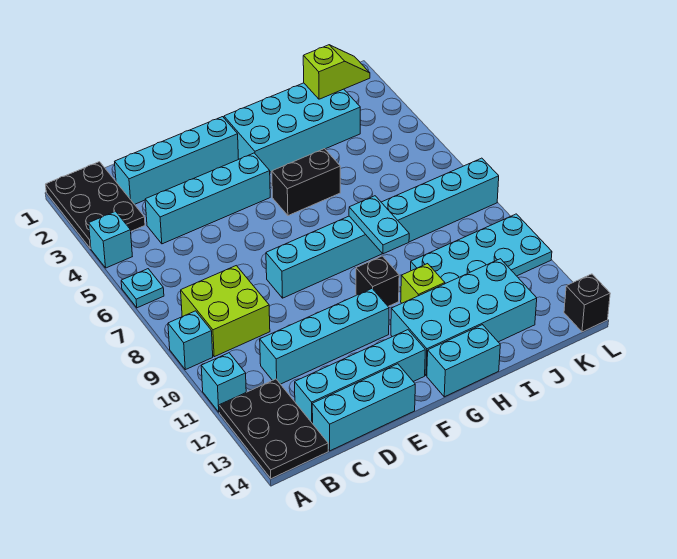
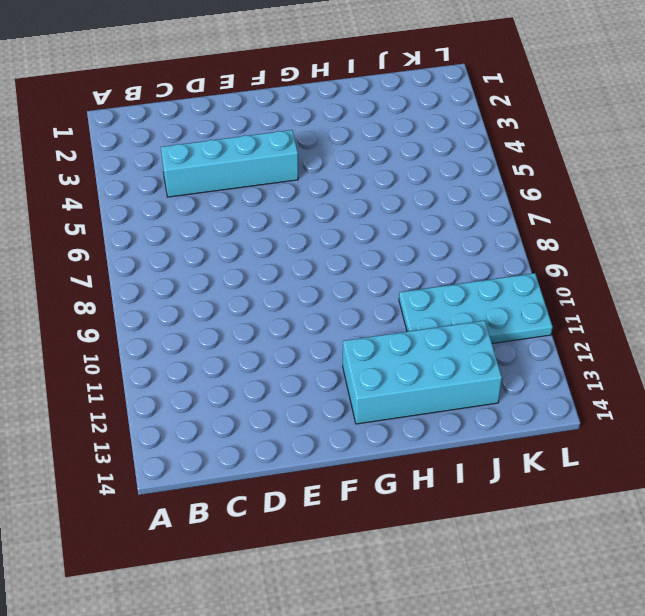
none -> black plate A1:B3 level 1
none -> cyan brick A4 level 1
none -> cyan plate A6 level 1

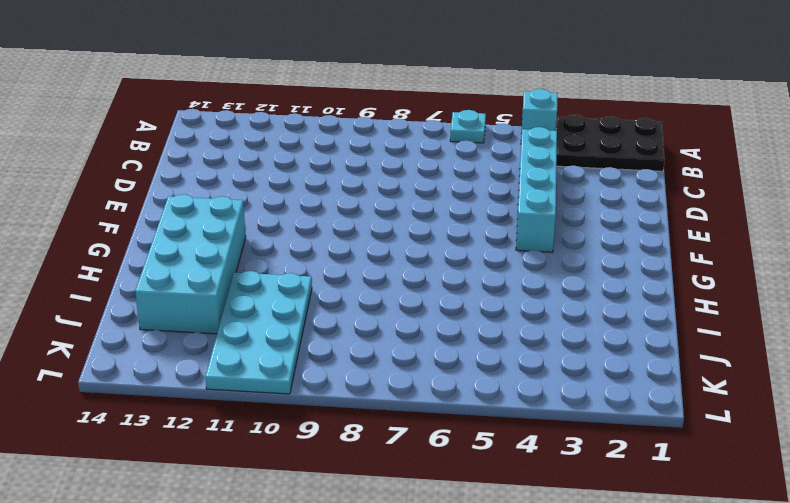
none -> cyan brick A9 level 1
none -> cyan brick A11 level 1
none -> black plate A12:B14 level 1

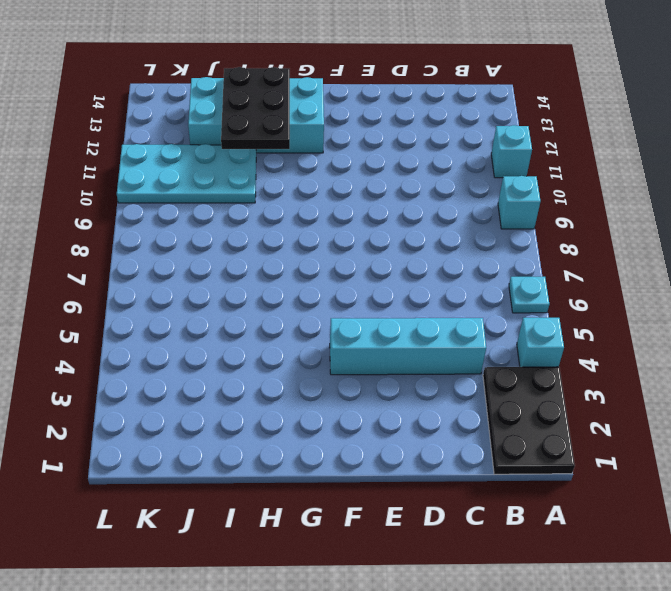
black plate H11:I13 level 2 -> black plate A12:B14 level 1
none -> lime brick B8:C9 level 1
none -> cyan brick C2:F2 level 1
none -> cyan brick C11:F11 level 1

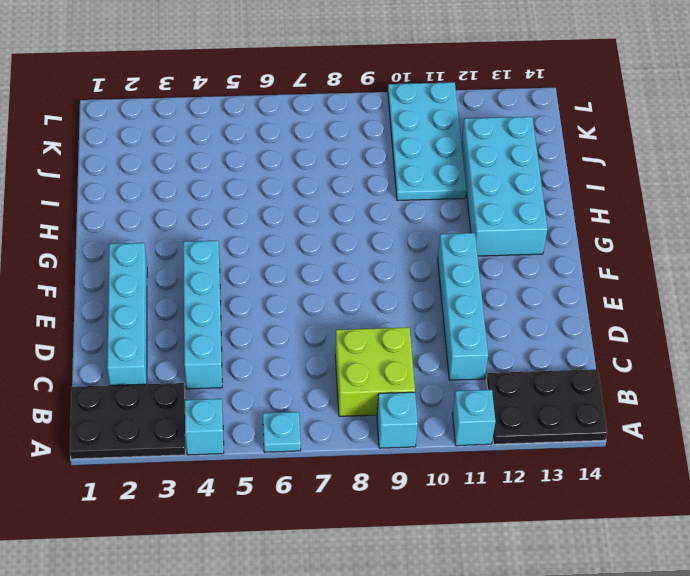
none -> cyan brick C13:F13 level 1
none -> cyan brick C14:E14 level 1
none -> cyan brick E8:L8 level 1

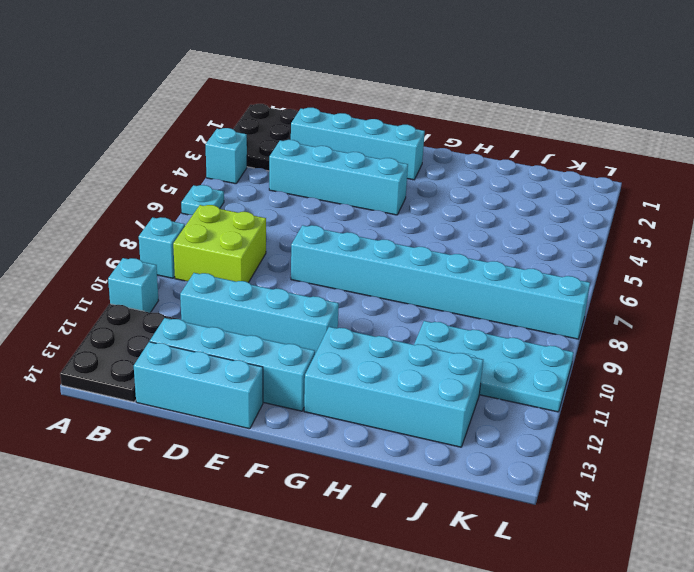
none -> cyan brick G2:J3 level 1
none -> black brick G5:H5 level 1
none -> black brick G10 level 1

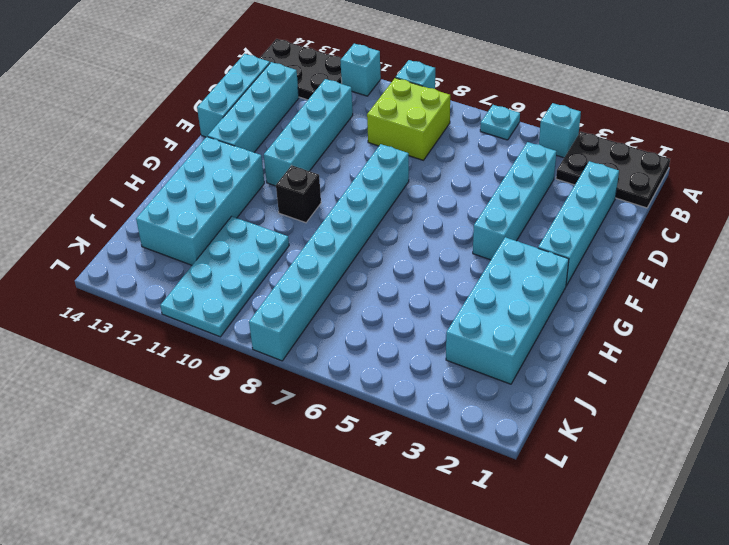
none -> black brick G5:H5 level 1
none -> cyan brick G14:H14 level 1
none -> lime brick H11 level 1

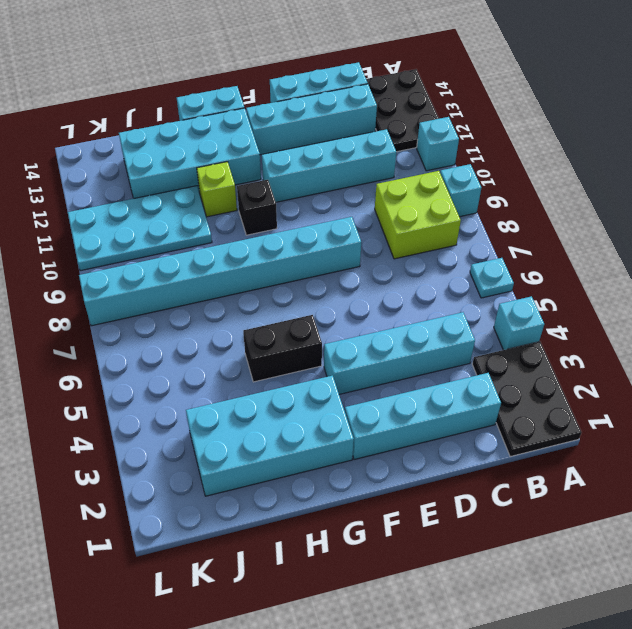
none -> black brick L14 level 1
none -> cyan plate H8:H9 level 2
none -> lime slope J2:K2 level 2 top J

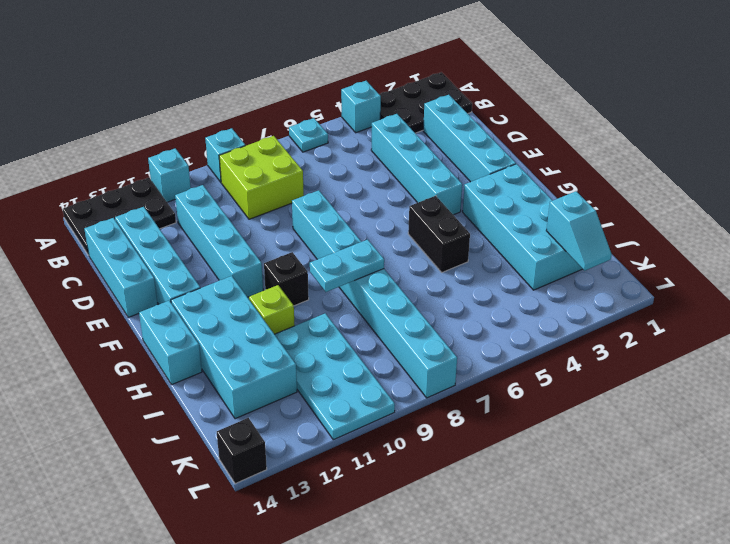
cyan slope J2:K2 level 2 top J -> lime slope J2:K2 level 2 top J

